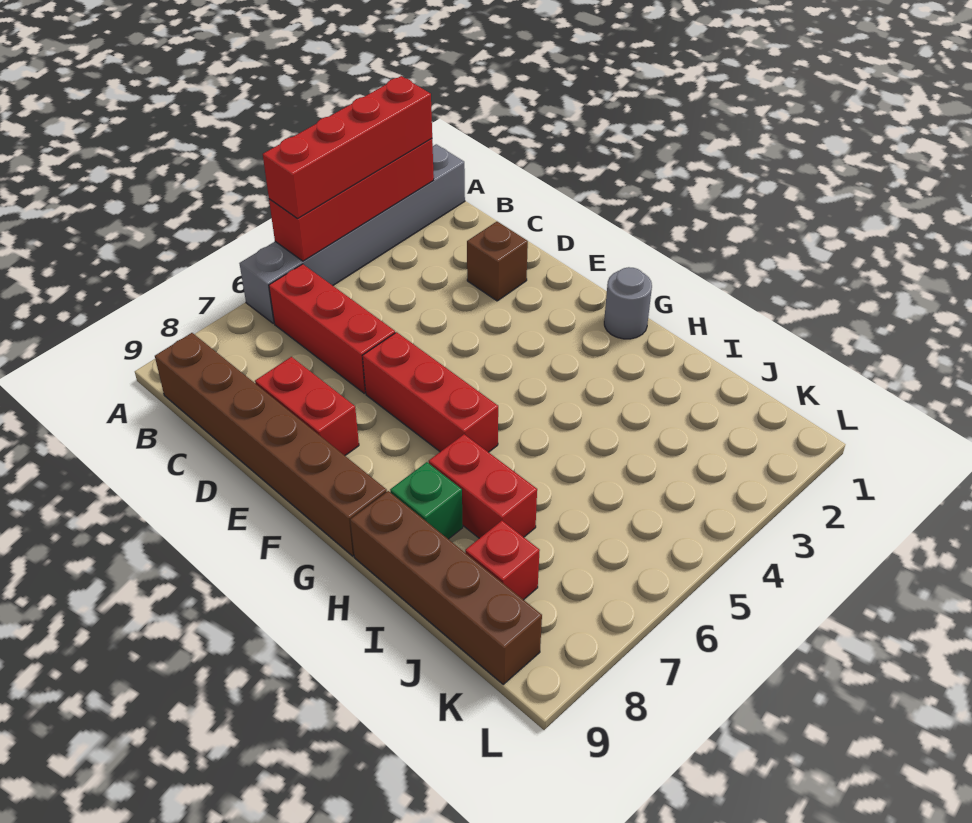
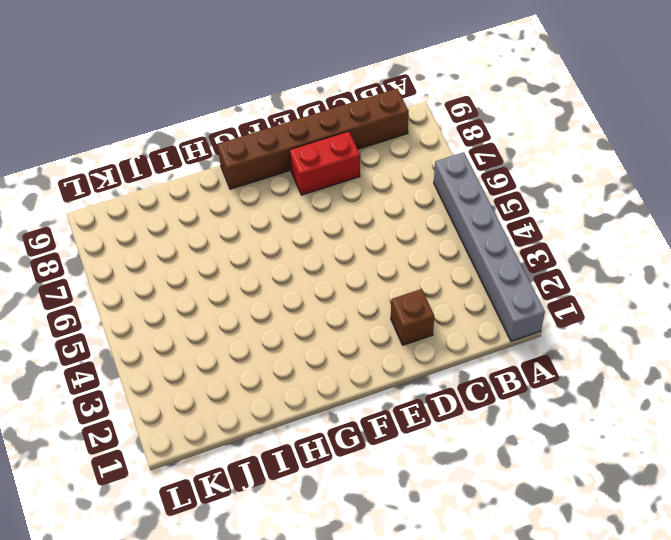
none -> red brick B6:D6 level 1
none -> red brick E6:G6 level 1
none -> grey round brick G1 level 1

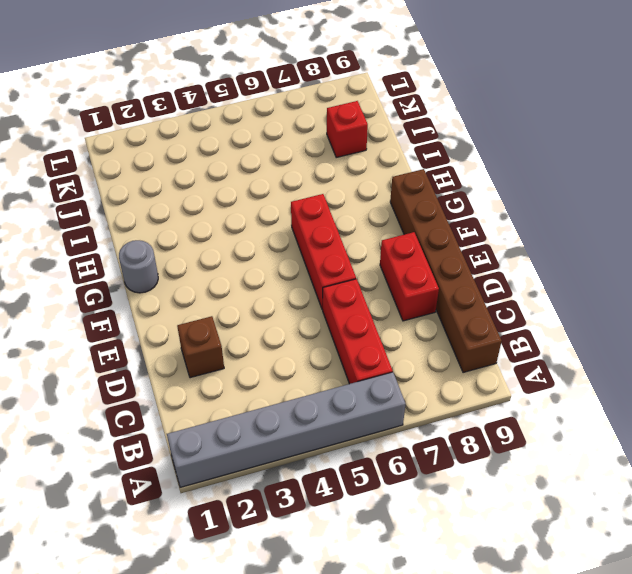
none -> red brick H7:I7 level 1
none -> green brick H8 level 1
none -> brown brick H9:K9 level 1

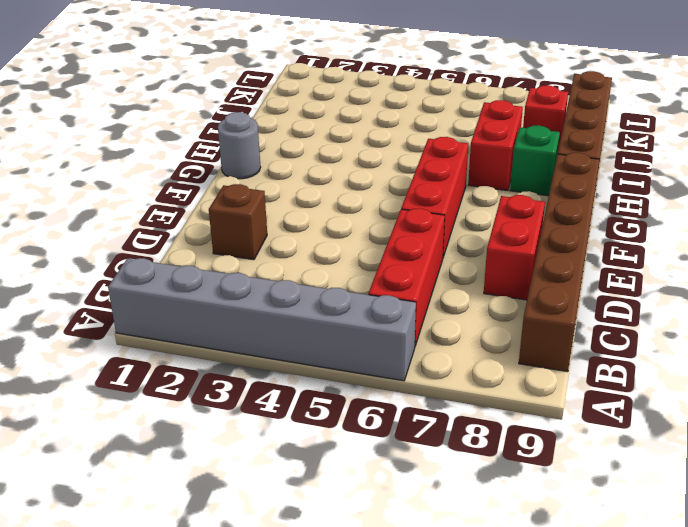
none -> red brick A2:A5 level 2
none -> red brick A2:A5 level 3

